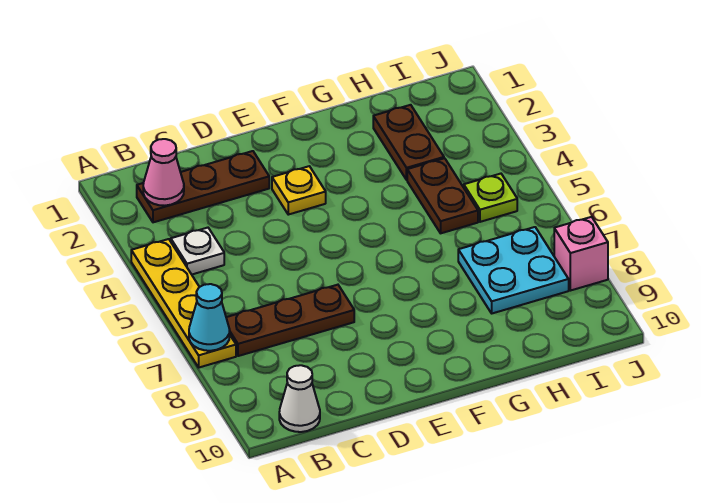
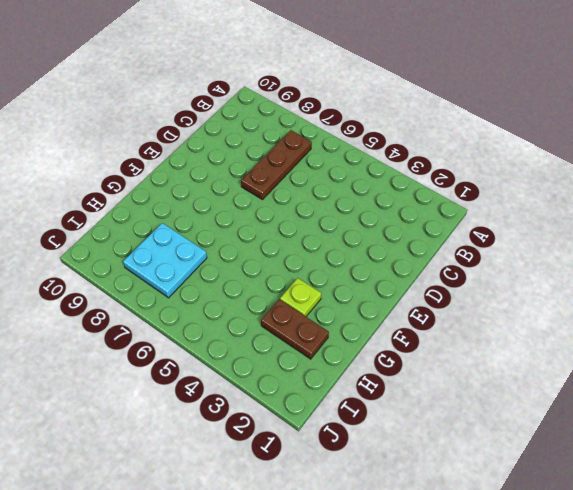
lime plate G3 level 1 -> lime plate I5 level 1
none -> yellow plate A4:A7 level 1
none -> brown plate B2:D2 level 1
none -> white plate B4 level 1

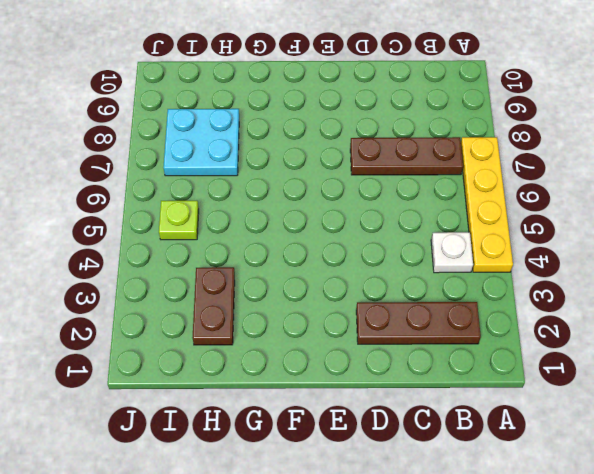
none -> white cone B10 level 1
none -> yellow plate E3 level 1
none -> brown plate H4:H5 level 1

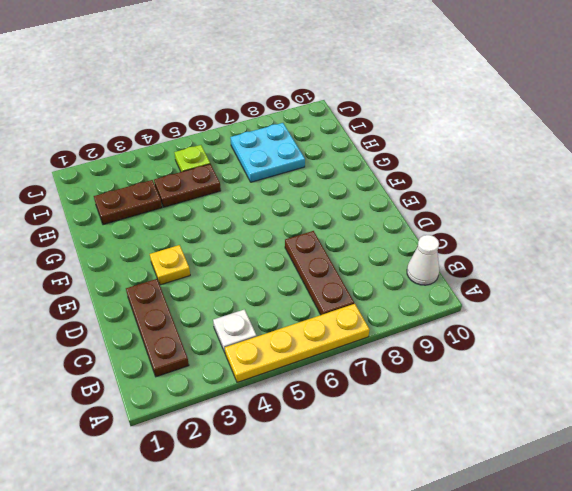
none -> pink brick J8 level 1
none -> cyan cone A7 level 2
none -> pink cone B2 level 2

